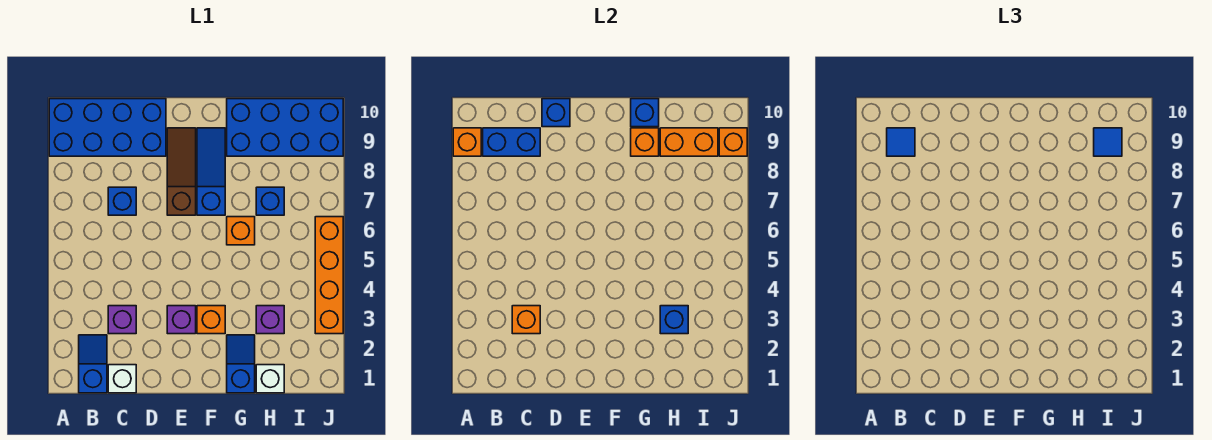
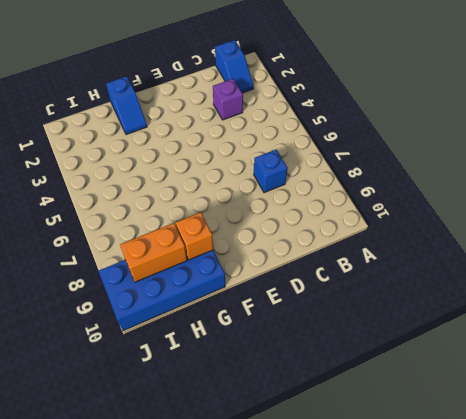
none -> blue brick A9:D10 level 1
none -> white brick C1 level 1
none -> purple brick E3 level 1

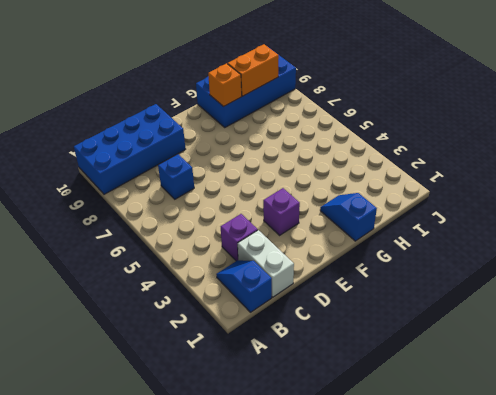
white brick C1:C2 level 1 -> white brick C1 level 1
none -> brown slope E7:E9 level 1 top 7
none -> orange brick F3 level 1
none -> blue slope F7:F9 level 1 top 7

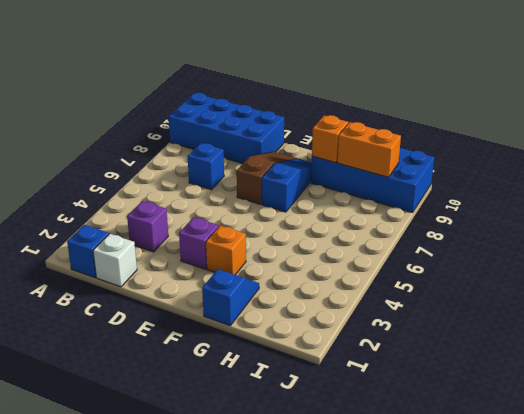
none -> orange brick G6 level 1
none -> white brick H1 level 1
none -> purple brick H3 level 1

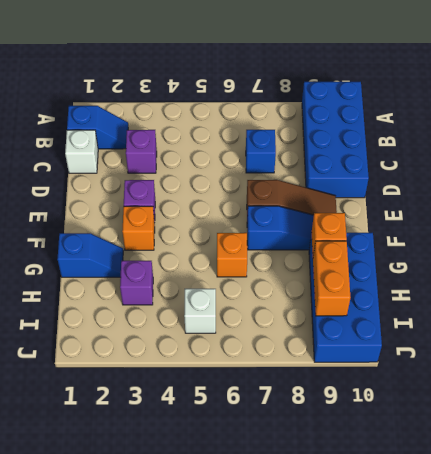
white brick I5 level 1 -> white brick H1 level 1
none -> blue brick H7 level 1
none -> orange brick J3:J6 level 1
none -> orange brick A9 level 2

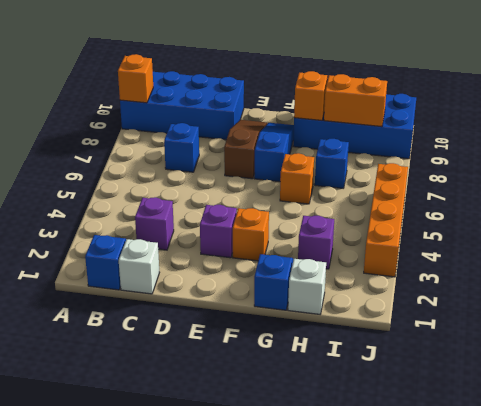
none -> blue brick B9:C9 level 2
none -> orange brick C3 level 2
none -> blue brick D10 level 2

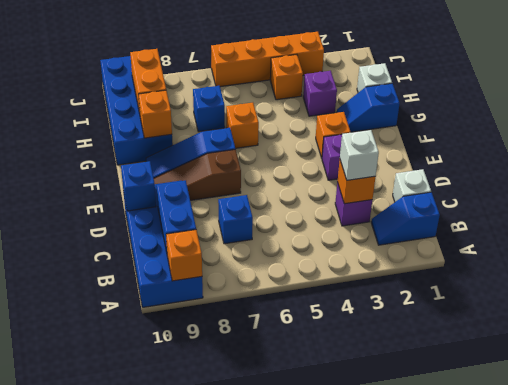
white brick C3 level 3 -> none
orange brick I4 level 1 -> orange brick J9 level 2
none -> blue brick G10 level 2
none -> blue brick H3 level 2
none -> blue tile B9 level 3

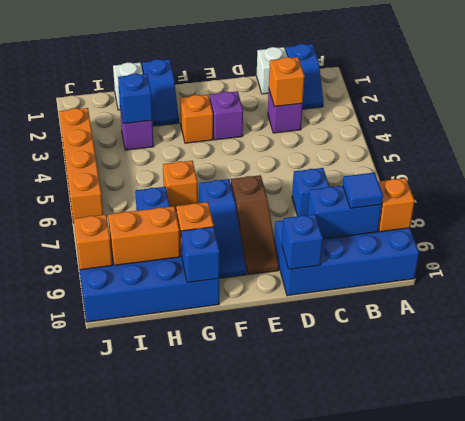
none -> blue tile I9 level 3

